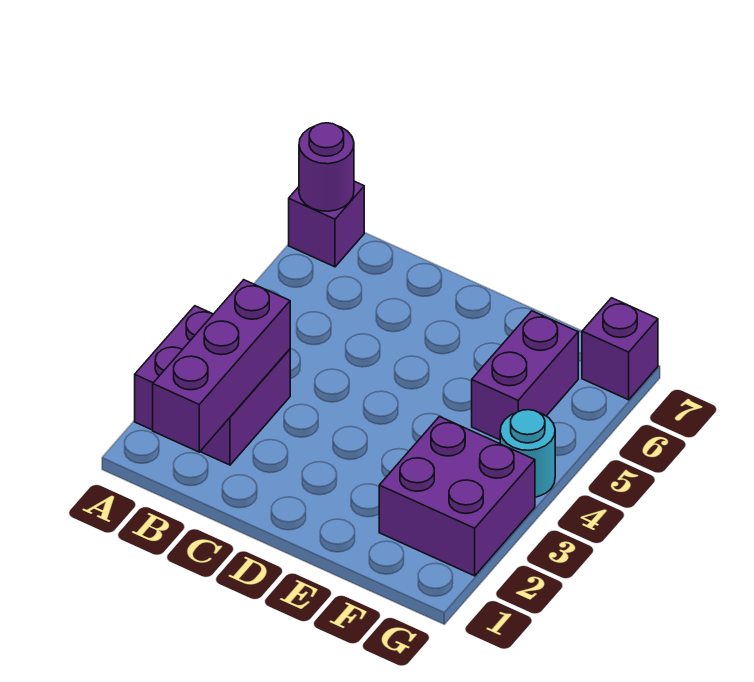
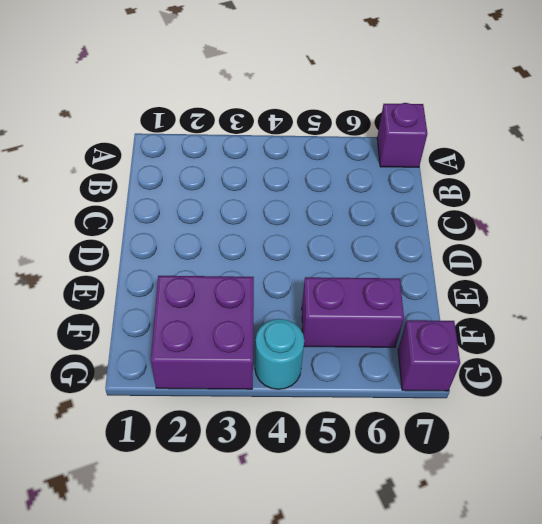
none -> purple brick A2:B3 level 1
none -> purple round brick A7 level 2

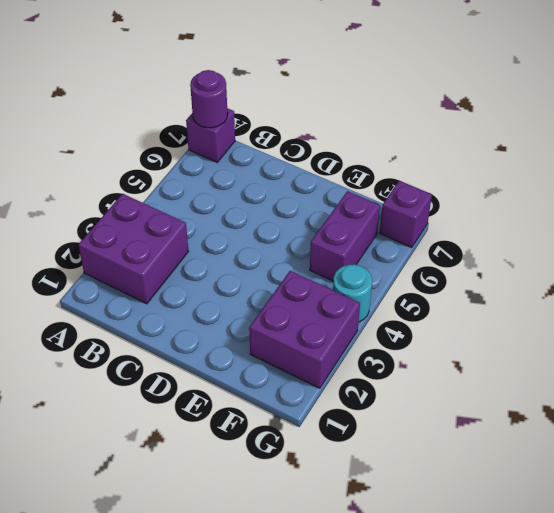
none -> purple brick B1:B3 level 2

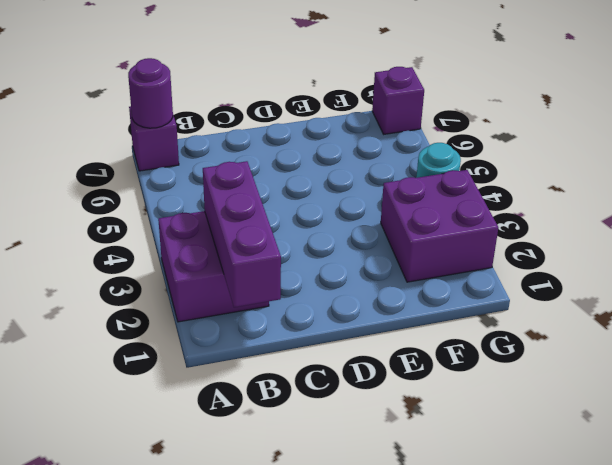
none -> purple brick F5:F6 level 1

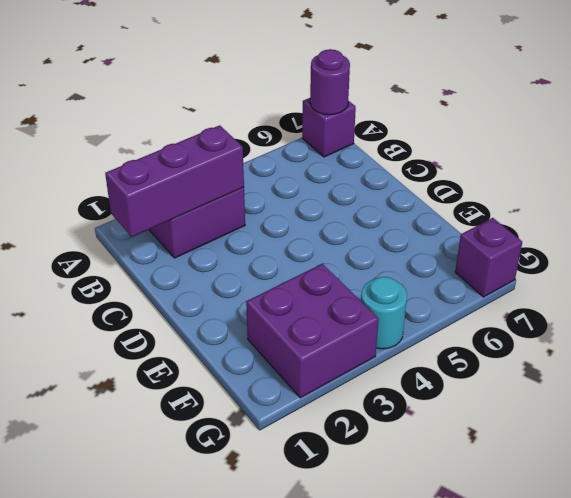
none -> purple brick F5:F6 level 1

